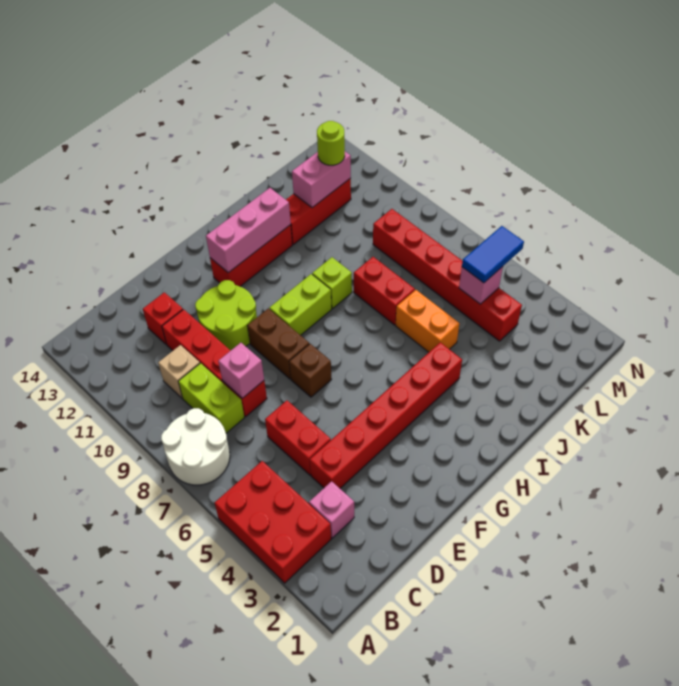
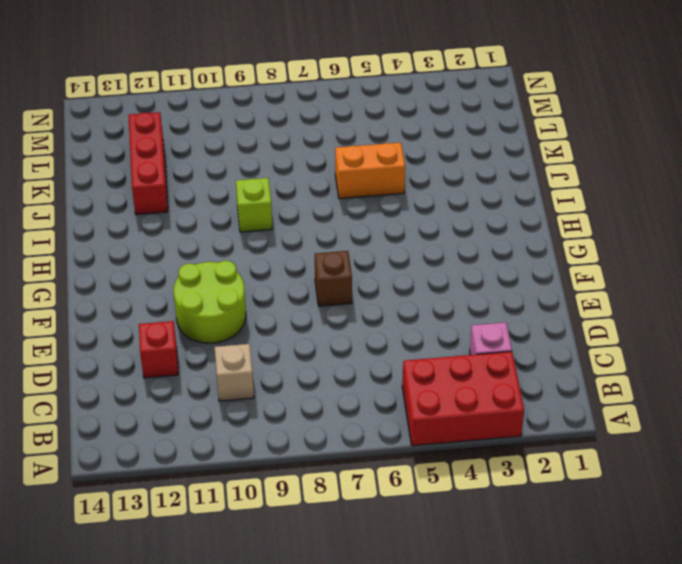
none -> white round brick A7:B8 level 1
none -> lime brick C8:C9 level 1
none -> red brick D4:I4 level 1

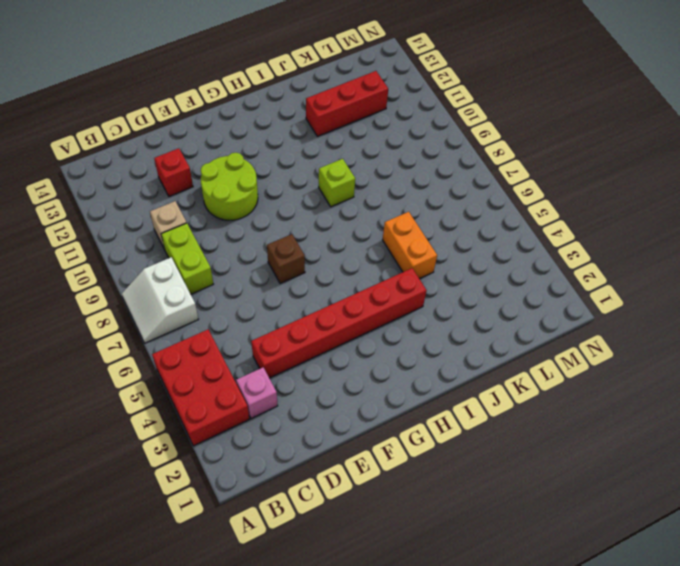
white slope A7:B8 level 1 top B -> white round brick A7:B8 level 1
none -> red brick D5:D6 level 1
none -> red brick D8:D11 level 1
none -> brown brick F8:F9 level 1

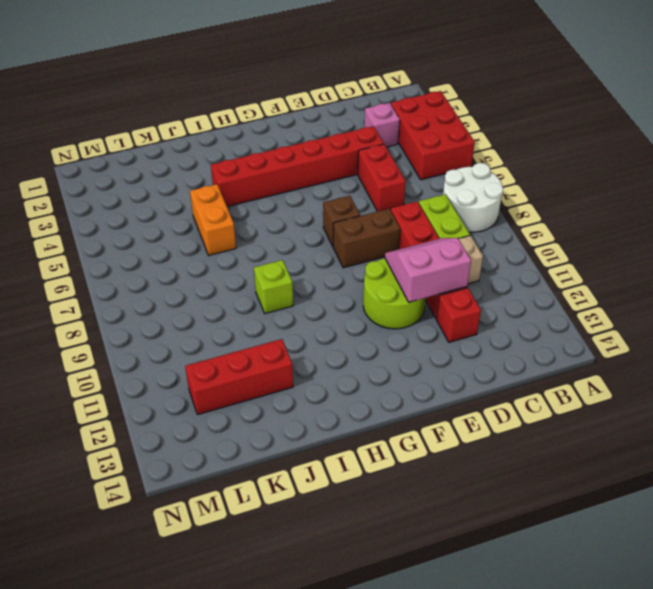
pink slope D10:E11 level 2 top 11 -> none
brown brick E8:F8 level 1 -> brown brick F8:F9 level 1
none -> lime brick G9:H9 level 1
none -> red brick G12:I12 level 1
none -> red brick J7:J8 level 1

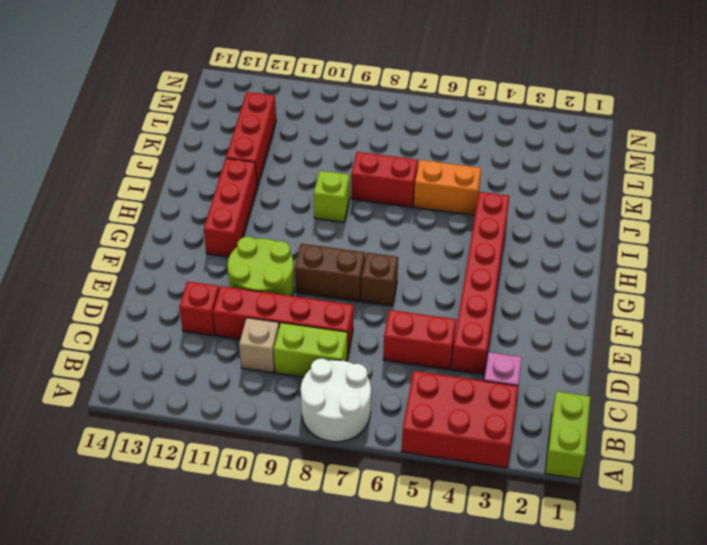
lime brick A1:B1 level 1 -> lime brick G9:H9 level 1
none -> red brick L4:L9 level 1
none -> pink brick D8 level 2
none -> pink brick G12:I12 level 2

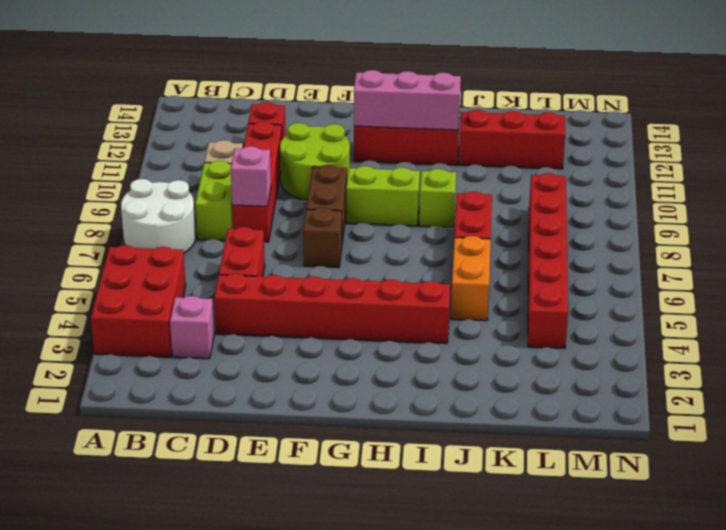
none -> pink brick K12:L12 level 2
none -> pink brick L5 level 2
none -> blue tile L5:M5 level 3

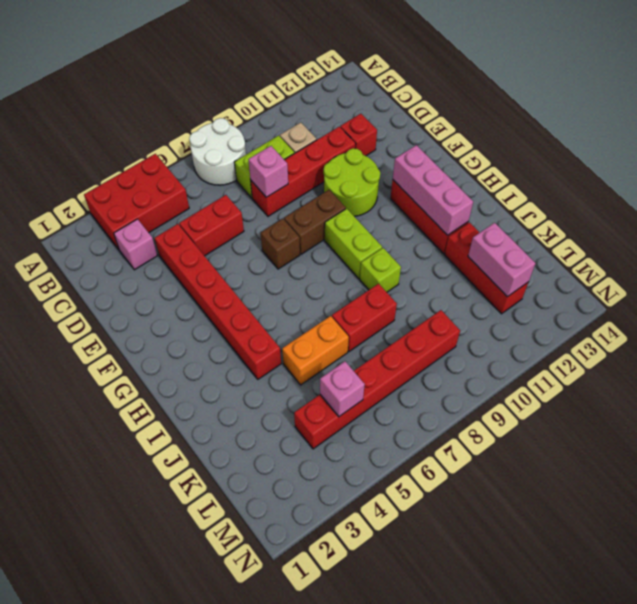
none -> blue tile L5:M5 level 3
none -> lime round brick L12 level 3

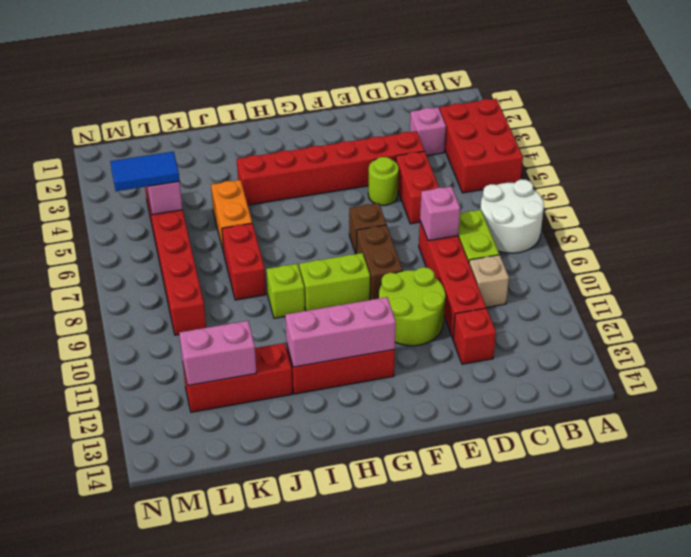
lime round brick E5 level 1 -> lime round brick L12 level 3

